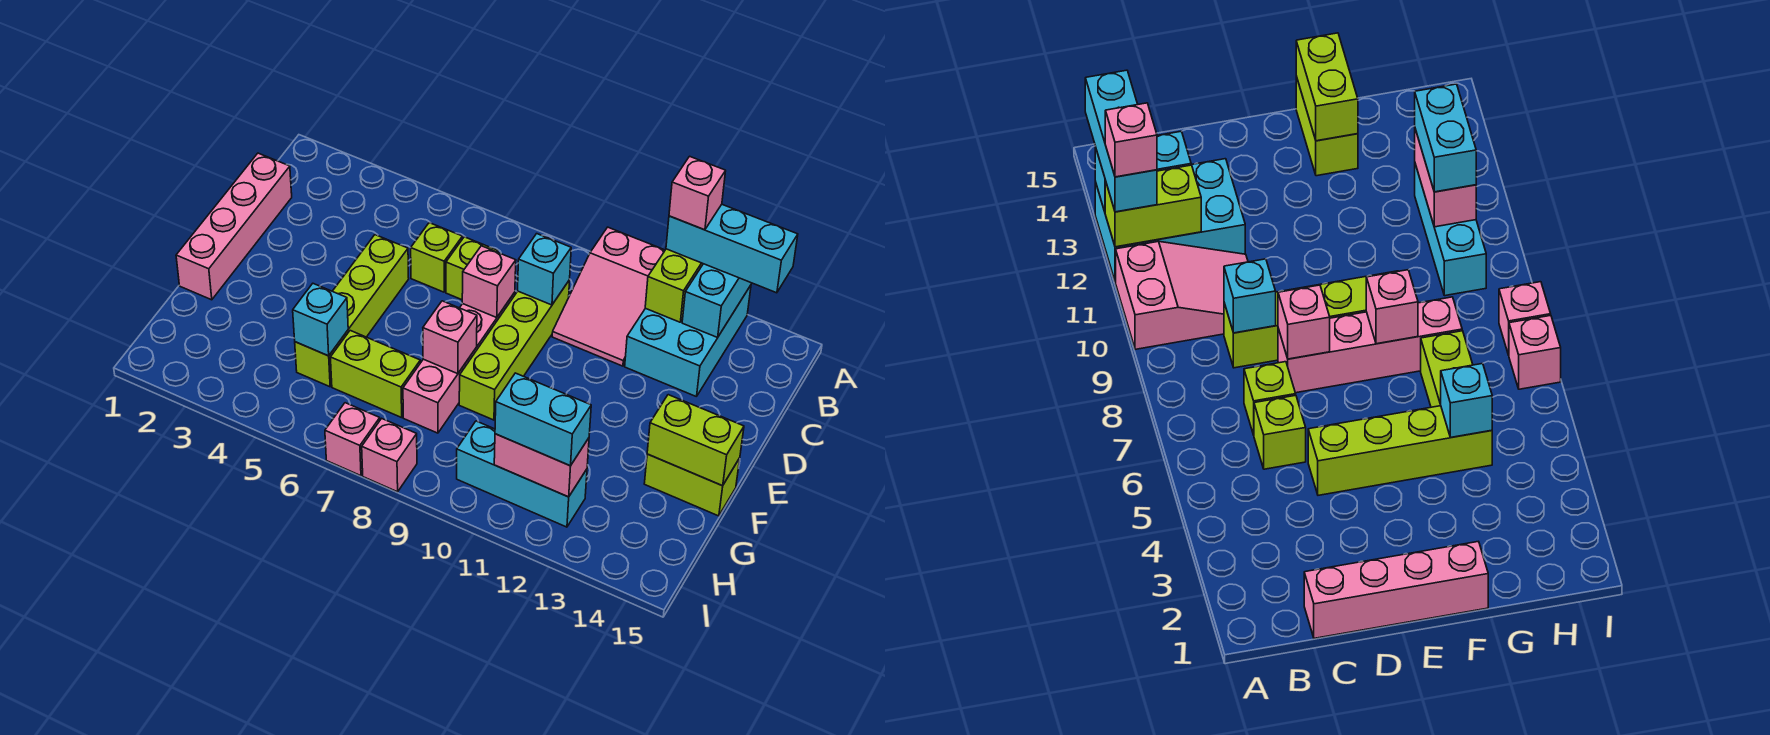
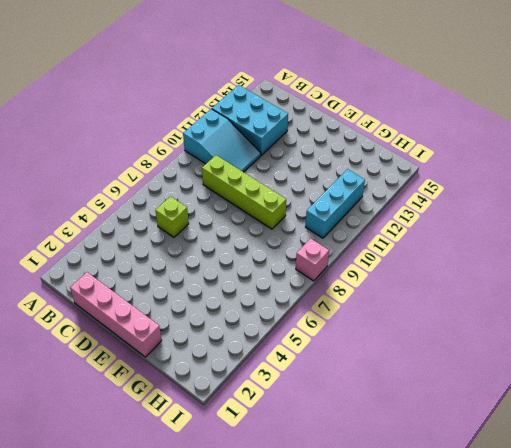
cyan slope A10:C11 level 1 top A -> pink slope A10:C11 level 1 top A
none -> lime brick C7 level 1
none -> lime brick D5:G5 level 1
none -> pink brick D8:G8 level 1

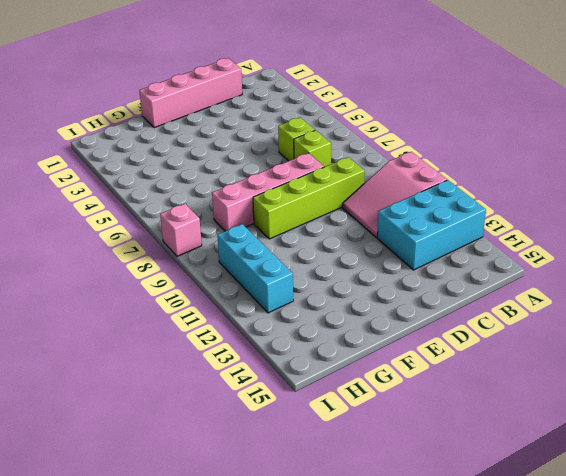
none -> lime brick D5:G5 level 1
none -> lime brick F14:F15 level 1
none -> lime brick G6:G7 level 1

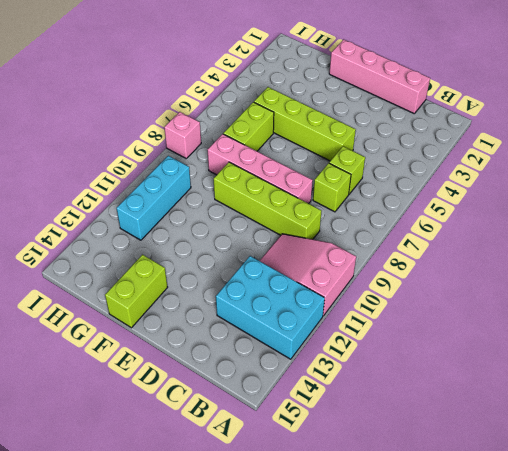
none -> pink brick I7 level 1
none -> lime brick A12:B12 level 2
none -> cyan brick A13:B13 level 2

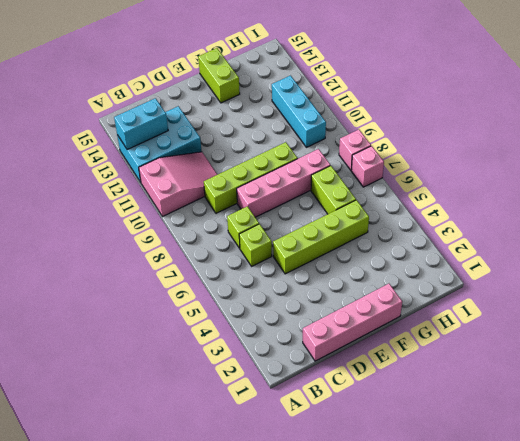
none -> lime brick A12:B12 level 2
none -> cyan brick C9 level 2
none -> pink brick D8 level 2

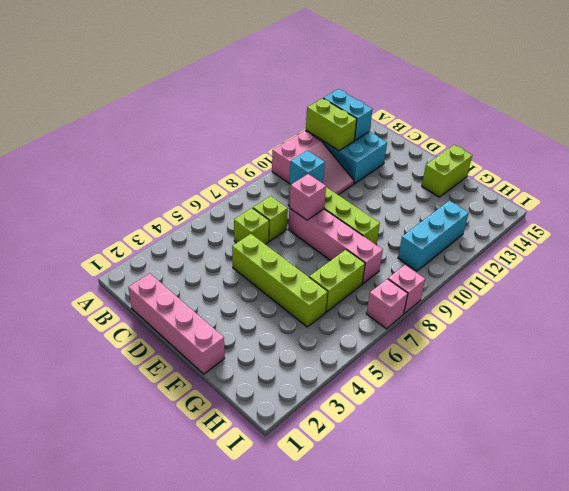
none -> pink brick F8 level 2
none -> lime brick F14:F15 level 2
none -> cyan brick G5 level 2

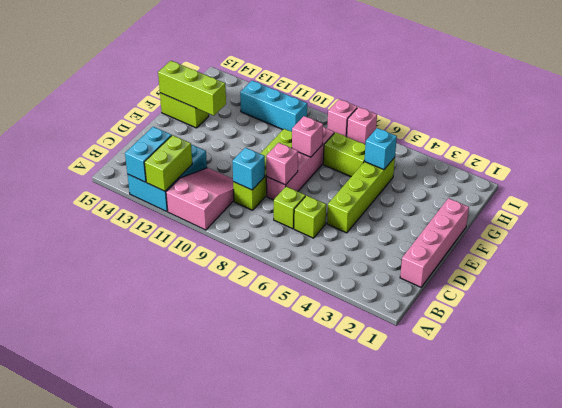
lime brick F13:F15 level 2 -> lime brick F14:F15 level 2
none -> pink brick H11:H12 level 2
none -> cyan brick A12:A14 level 3
none -> cyan brick H11:H12 level 3

